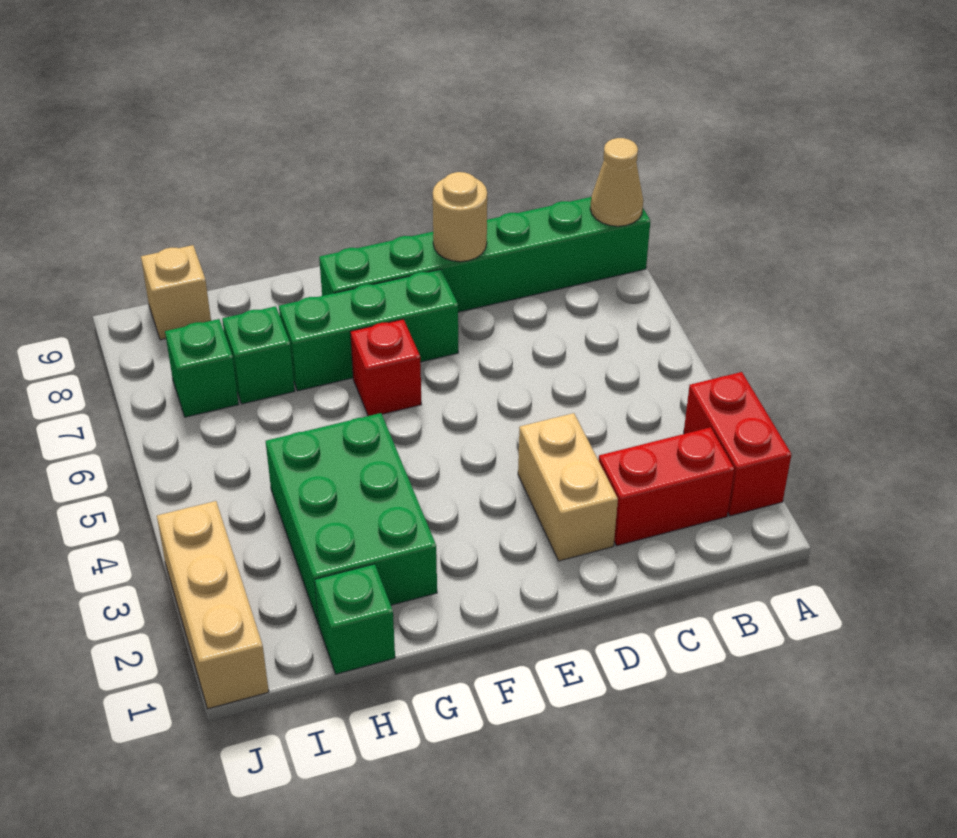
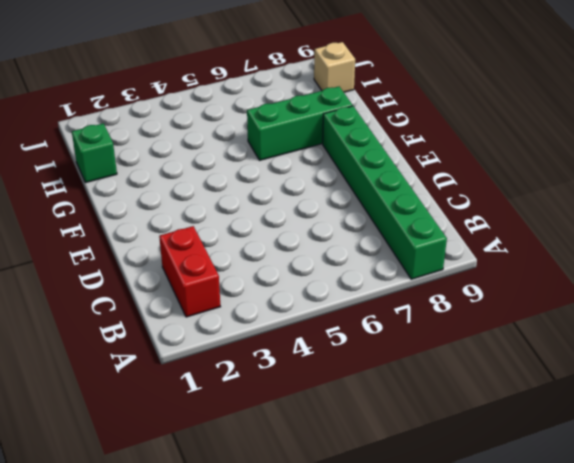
green brick G6:G8 level 1 -> green brick E7:G7 level 1
none -> red brick A2:A3 level 1
none -> tan brick D2:D3 level 1
none -> red brick F6 level 1

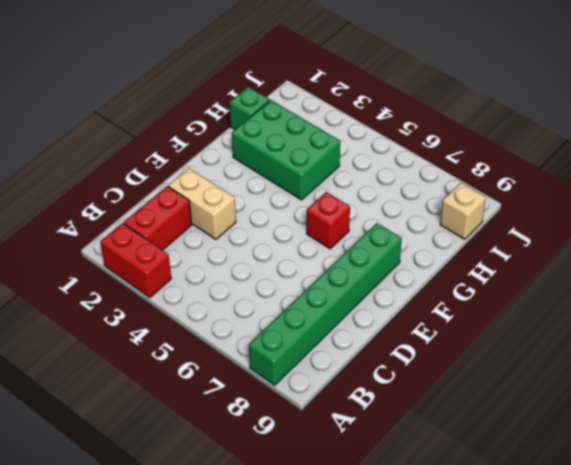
none -> green brick E7:G7 level 1
none -> green brick H7 level 1
none -> green brick I7 level 1

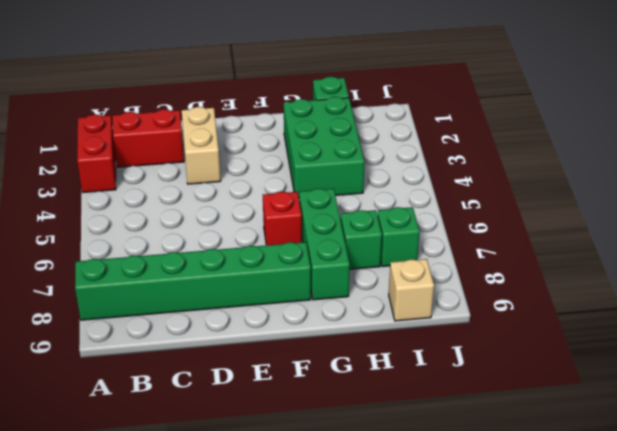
green brick G6:G8 level 1 -> green brick E7:G7 level 1
none -> tan brick J1:J3 level 1
none -> tan cone A8 level 2
none -> tan round brick D8 level 2

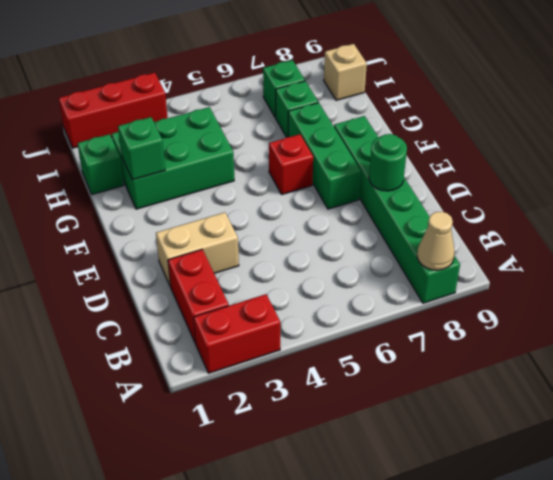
green round brick D8 level 2 -> tan round brick D8 level 2
green brick G2 level 2 -> none
red brick J1:J3 level 1 -> tan brick J1:J3 level 1

